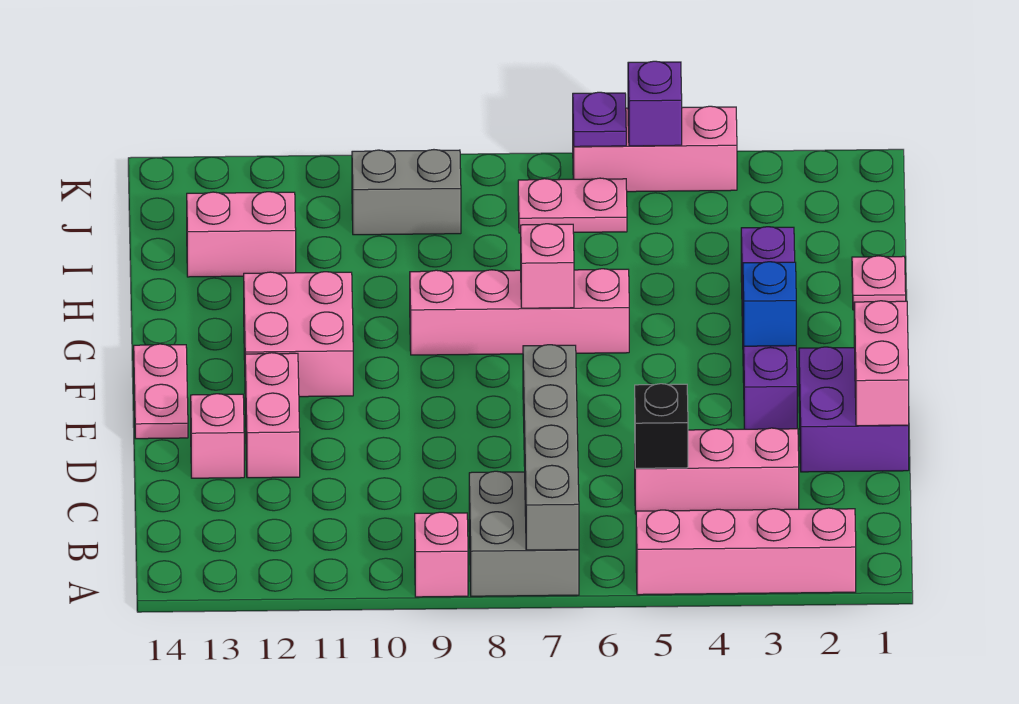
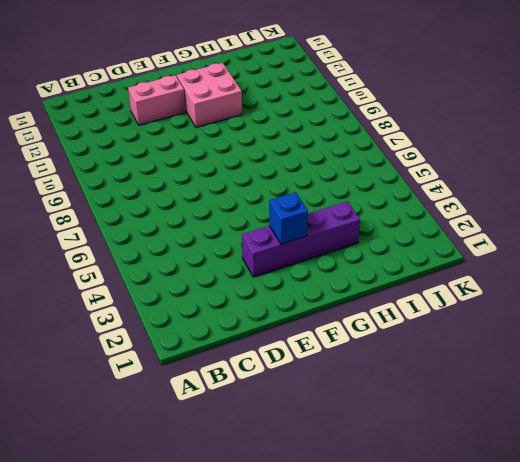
none -> pink brick A2:A5 level 1
none -> grey brick A7:B8 level 1
none -> pink brick A9 level 1

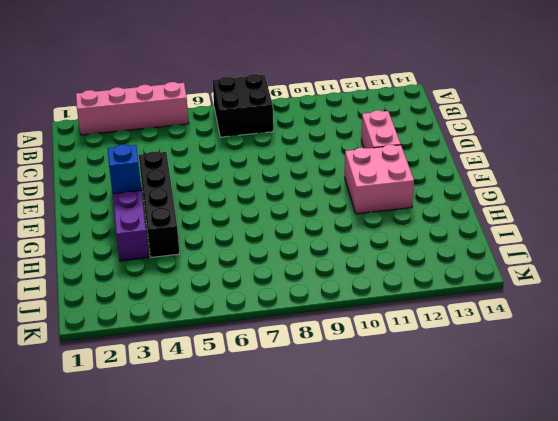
black brick A7:B8 level 1 -> grey brick A7:B8 level 1
black brick E4:H4 level 1 -> none
none -> pink brick A9 level 1
none -> pink brick C3:C5 level 1
none -> purple brick D1:E2 level 1

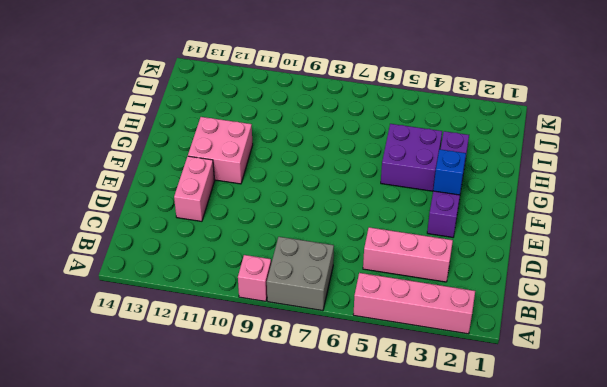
purple brick G4:H5 level 1 -> purple brick D1:E2 level 1
none -> pink brick D13 level 1
none -> pink plate E14:F14 level 1
none -> pink brick G6:G9 level 1

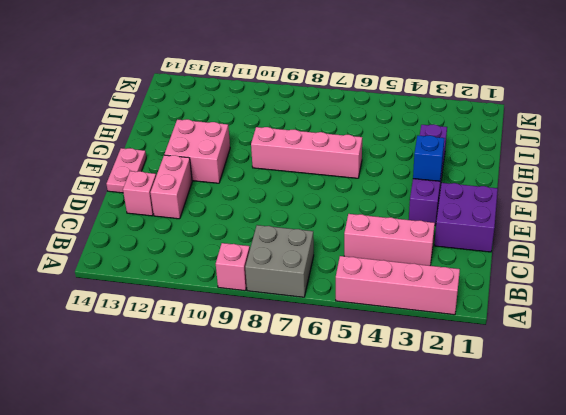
none -> pink plate H1 level 1
none -> pink brick I12:I13 level 1
none -> pink plate J6:J7 level 1

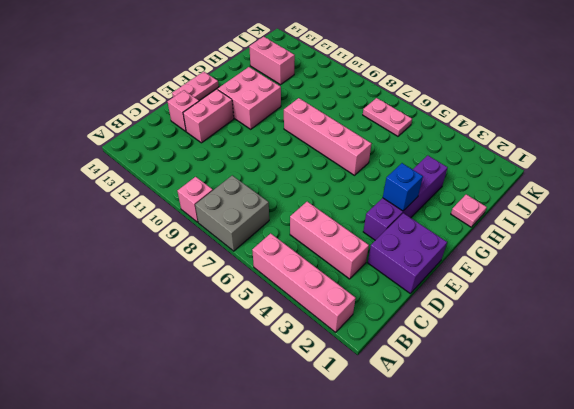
none -> grey brick J9:J10 level 1
none -> pink brick K4:K6 level 1
none -> grey brick A7:D7 level 2

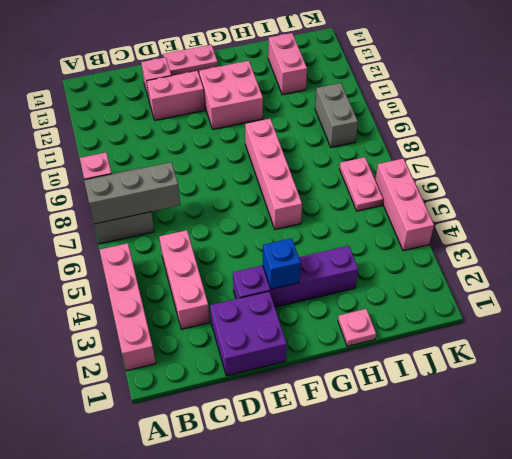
grey brick A7:C7 level 2 -> grey brick A7:D7 level 2
none -> black brick C5 level 2
none -> pink brick D1:E1 level 2
none -> pink brick G7 level 2

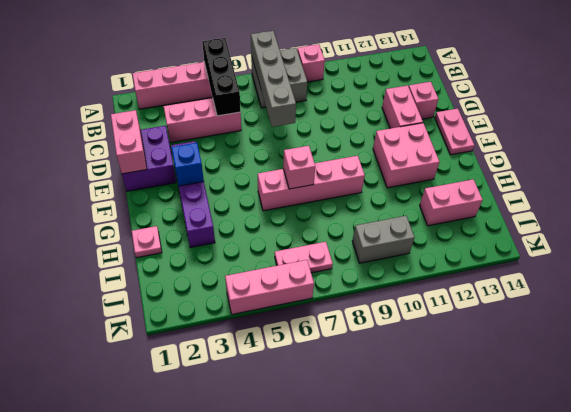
black brick A5:C5 level 2 -> black brick C5 level 2
none -> purple brick K5 level 2
none -> purple plate K6 level 2

